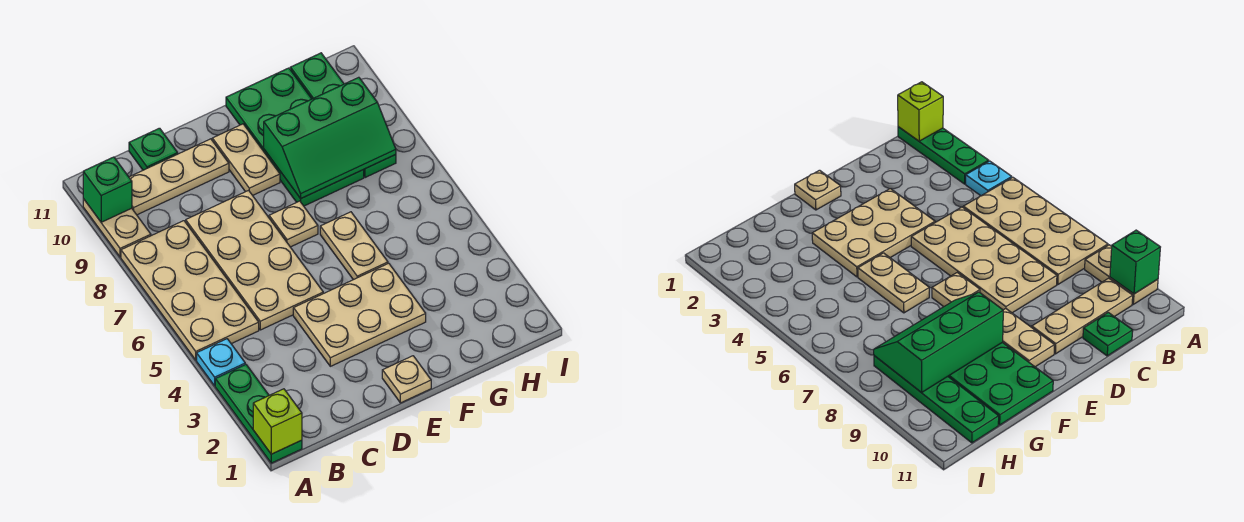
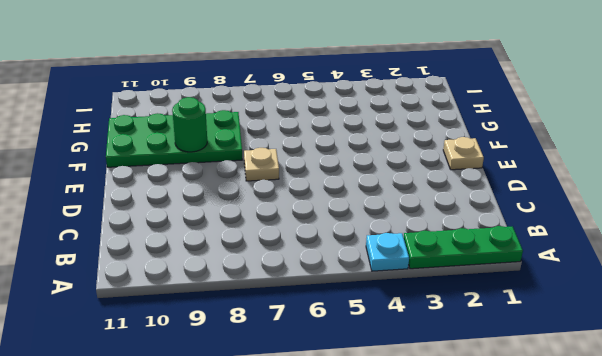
green round brick F9 level 2 -> green slope F8:H9 level 2 top 9
none -> tan plate A5:B8 level 1
none -> tan plate A9:A10 level 1
none -> tan plate B10:D10 level 1

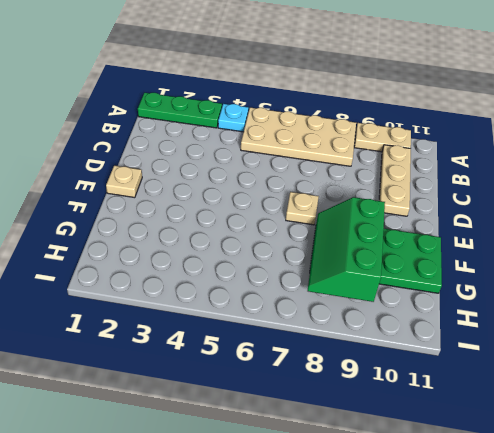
none -> tan plate C5:D8 level 1
none -> green plate C11 level 1
none -> tan plate D3:F4 level 1

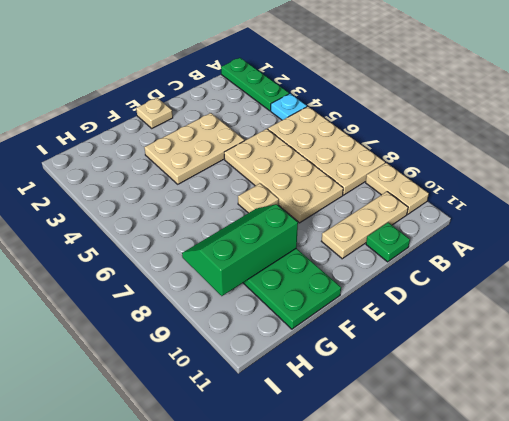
none -> tan plate E9:E10 level 1
none -> tan plate F5:F6 level 1
none -> green plate H8:H11 level 1

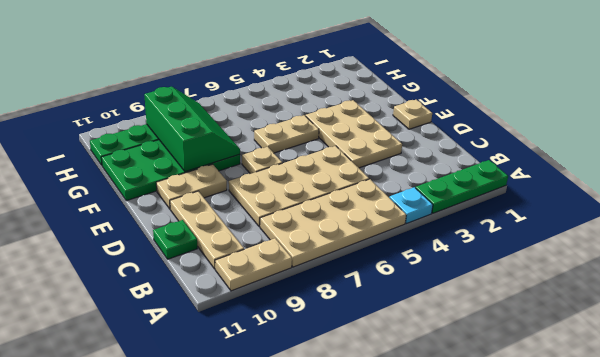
none -> lime brick A1 level 2
none -> green brick A10 level 2

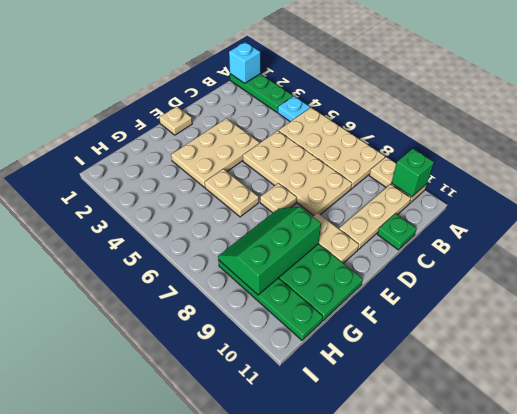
cyan brick A1 level 2 -> lime brick A1 level 2

